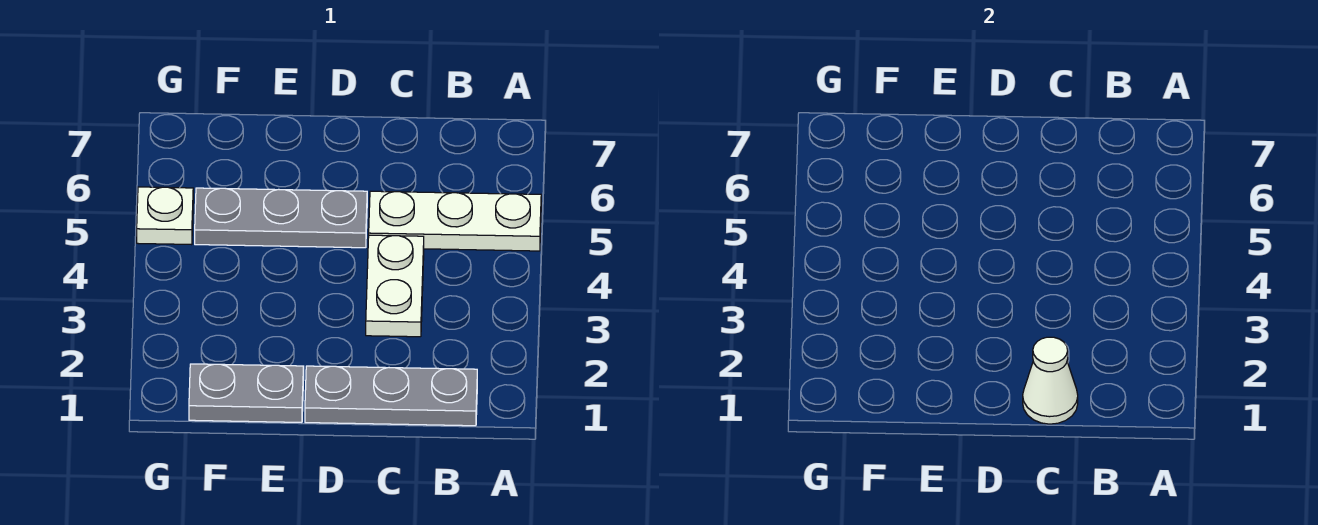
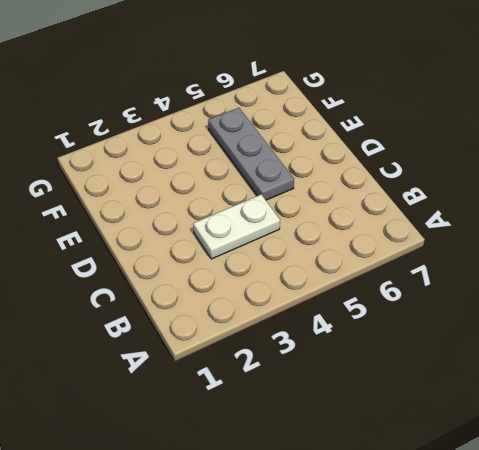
none -> white plate A5:C5 level 1
none -> grey plate B1:D1 level 1

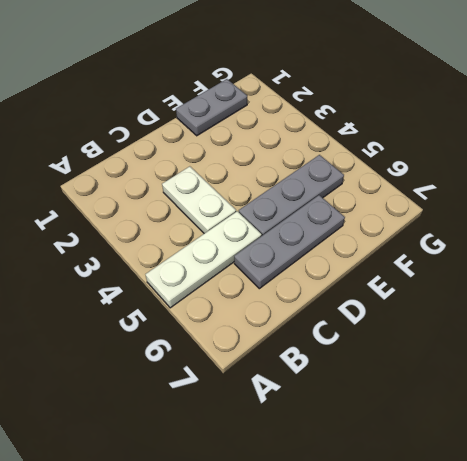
grey plate C6:E6 level 1 -> grey plate B1:D1 level 1
none -> white plate G5 level 1
none -> white cone C1 level 2

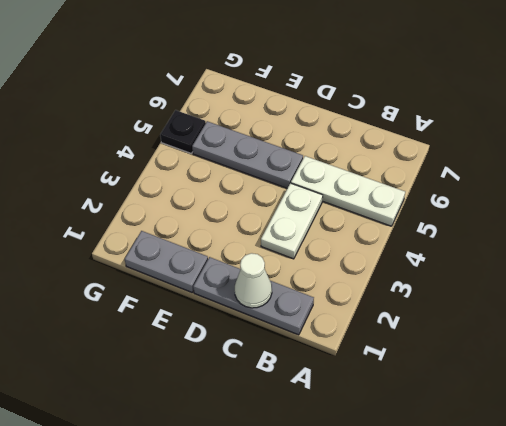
black plate G5 level 1 -> white plate G5 level 1

